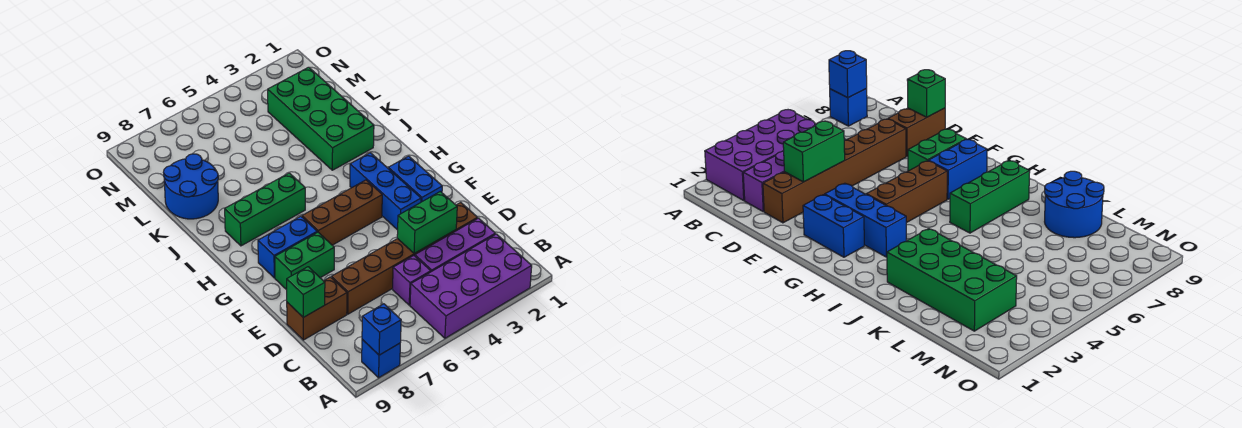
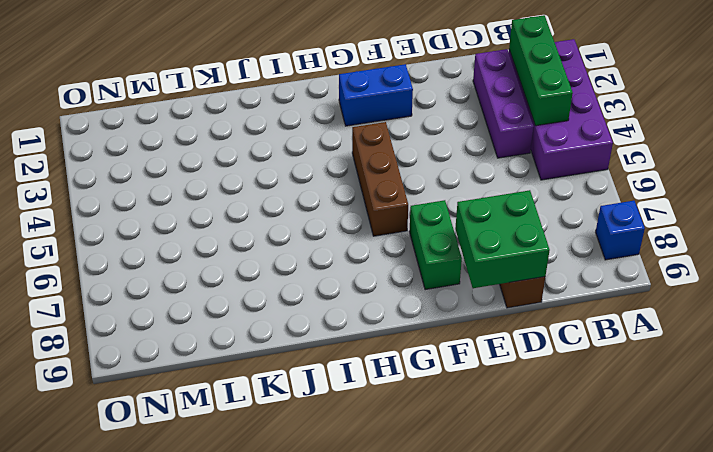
green brick B2:B4 level 2 -> green brick I6:I8 level 1
green brick D8:E9 level 2 -> green brick D9 level 2
none -> purple brick C5 level 1
none -> brown brick D2:D7 level 1
none -> blue brick F3:H3 level 1

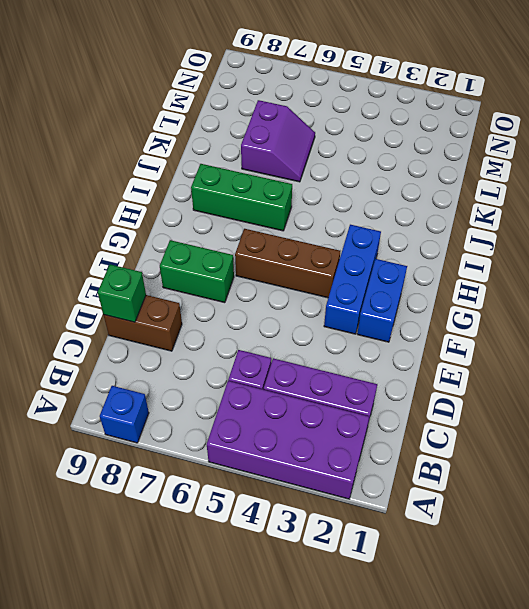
purple slope K6:L7 level 1 top 7 -> none
none -> brown brick D2:D7 level 1
none -> blue brick G7:G8 level 1
none -> green brick J2:M3 level 1

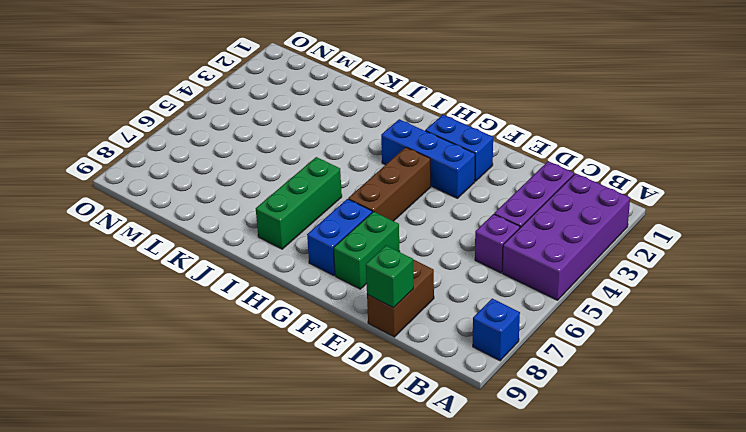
none -> brown brick D2:D7 level 1
none -> green brick J2:M3 level 1
none -> blue round brick K8:L9 level 1

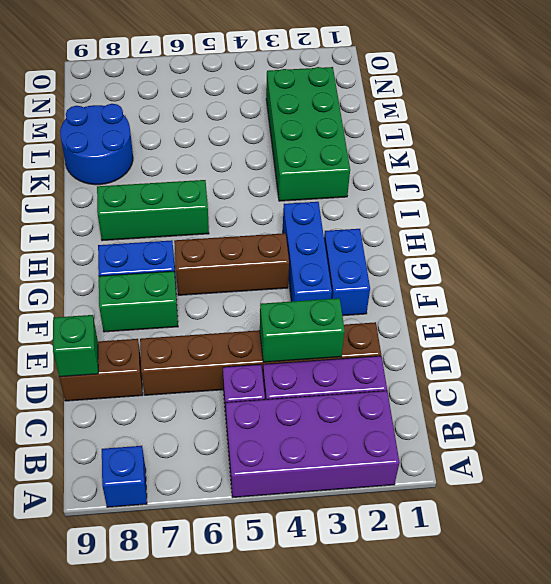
none -> blue brick A8 level 2

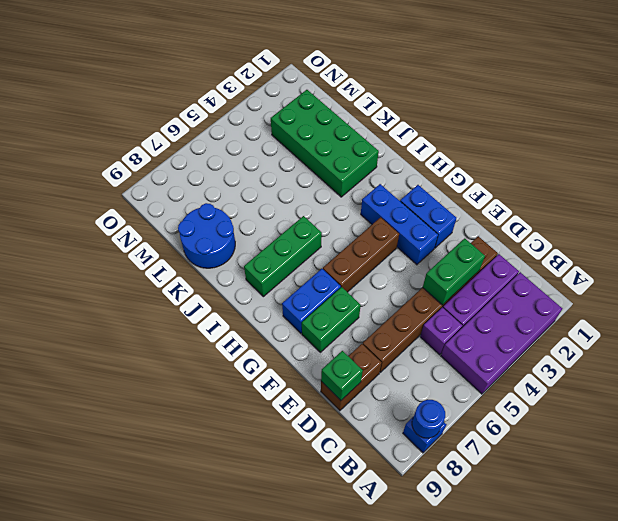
blue round brick A8 level 2 -> blue brick A8 level 2

